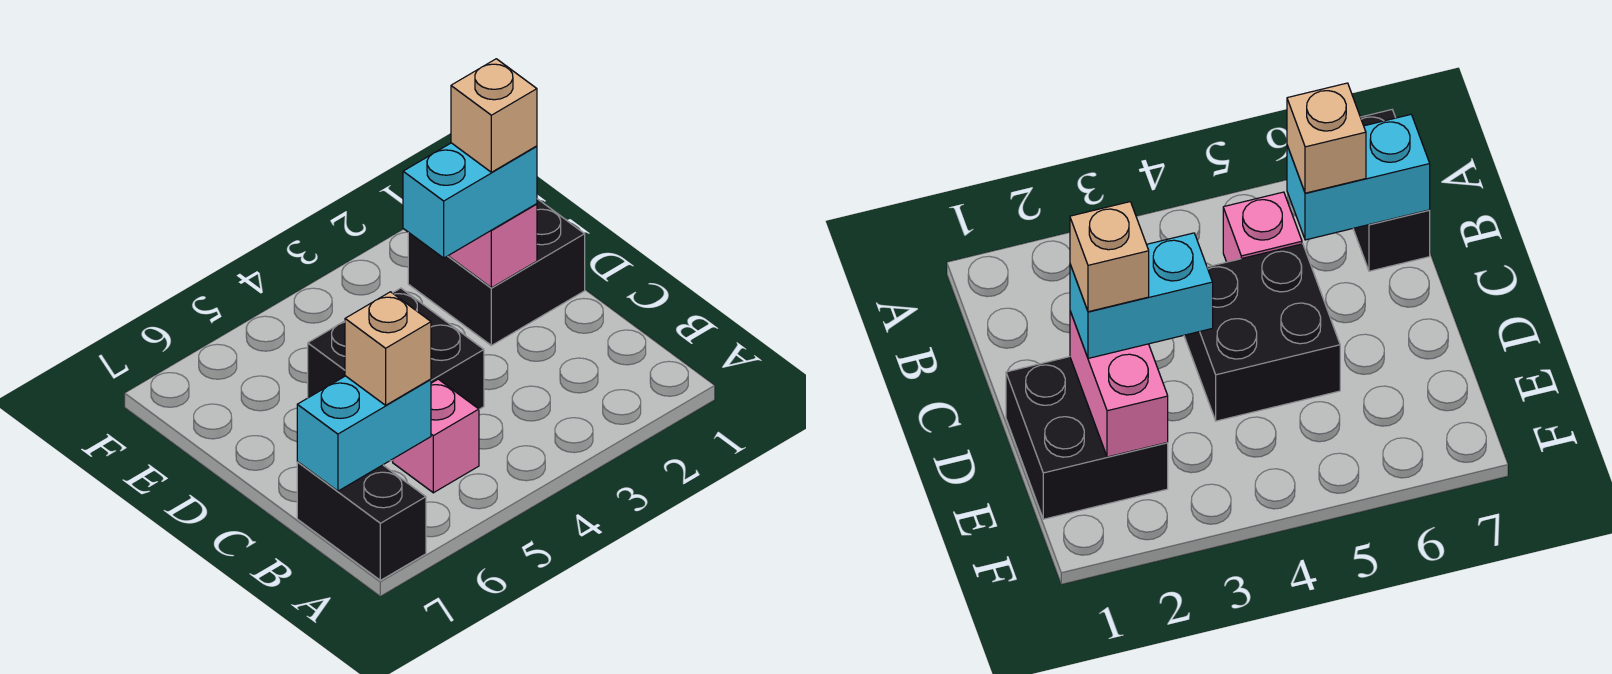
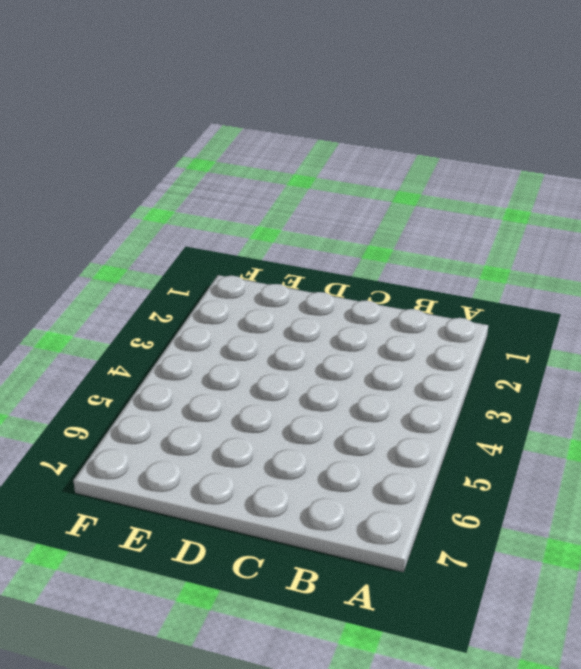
none -> black brick A7:B7 level 1
none -> pink brick B5 level 1

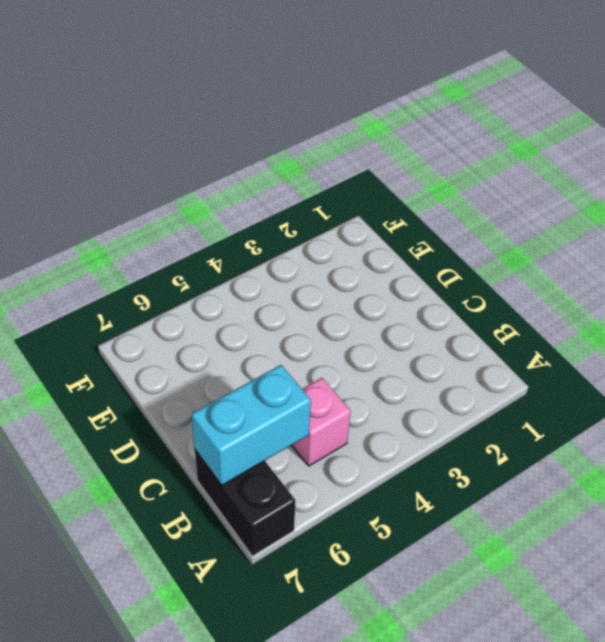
none -> black brick C4:D5 level 1
none -> black brick D1:E2 level 1

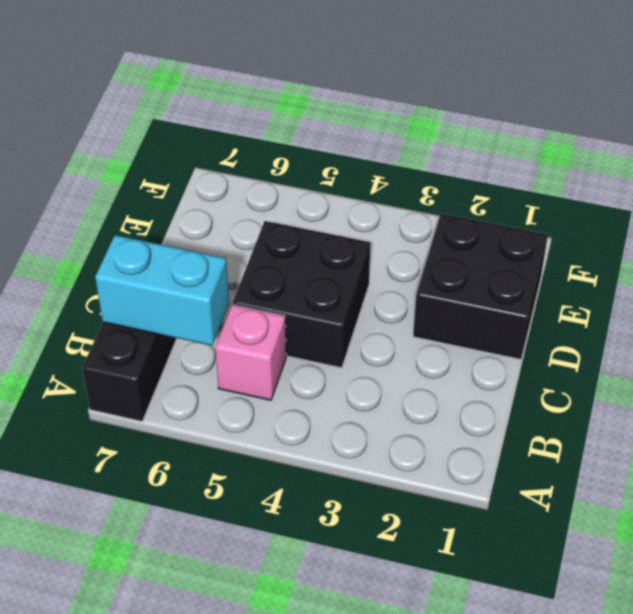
none -> pink brick D2:E2 level 2
none -> tan brick B6 level 3

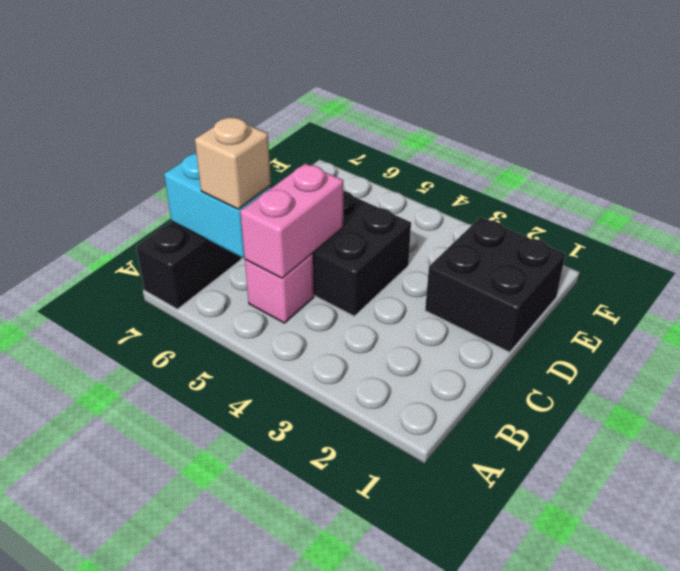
pink brick B5:C5 level 2 -> pink brick D2:E2 level 2
none -> cyan brick D2:D3 level 3
none -> tan brick D2 level 4

